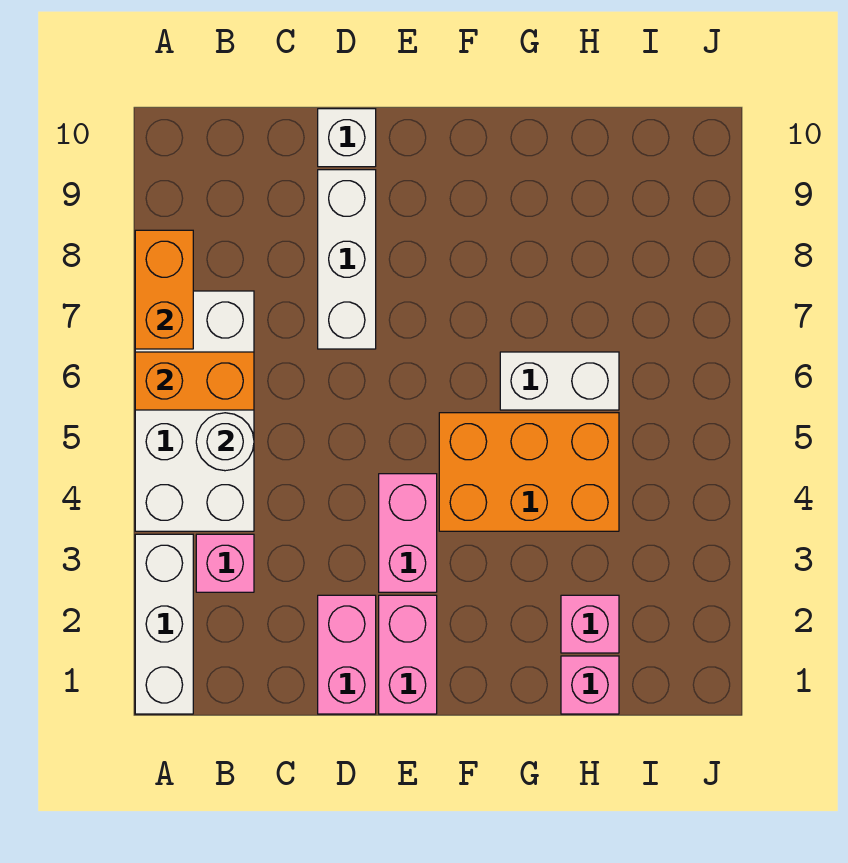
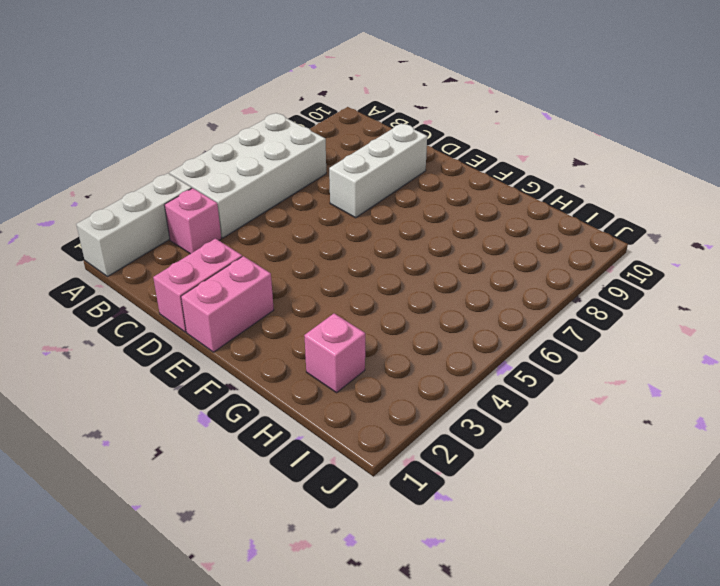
none -> white brick D10 level 1
none -> pink brick E3:E4 level 1
none -> orange brick F4:H5 level 1

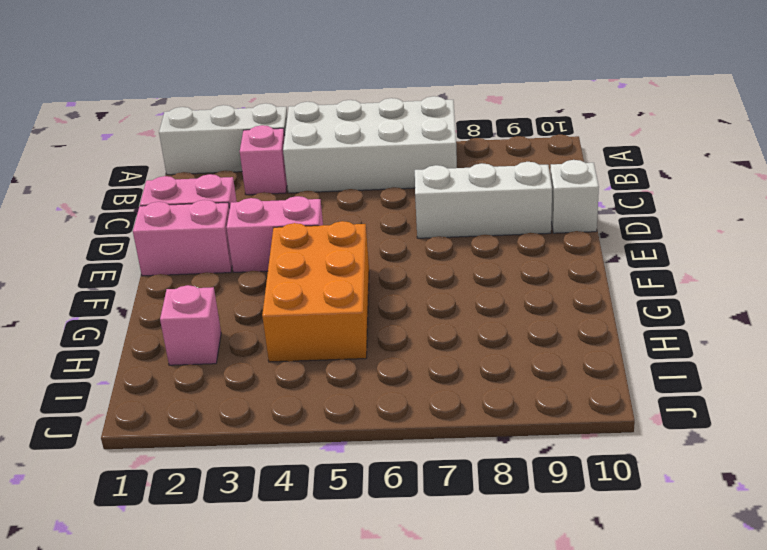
none -> white brick G6:H6 level 1
none -> pink brick H1 level 1
none -> orange brick A6:B6 level 2

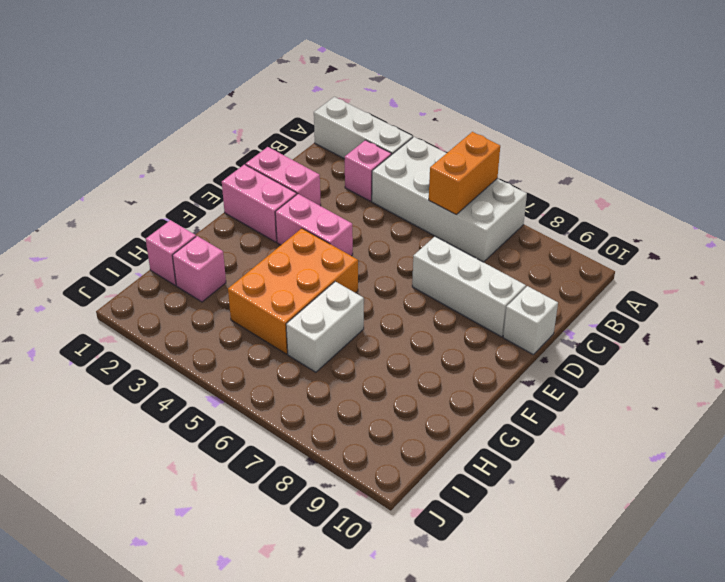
none -> orange brick A7:A8 level 2
none -> white round brick B5 level 2

